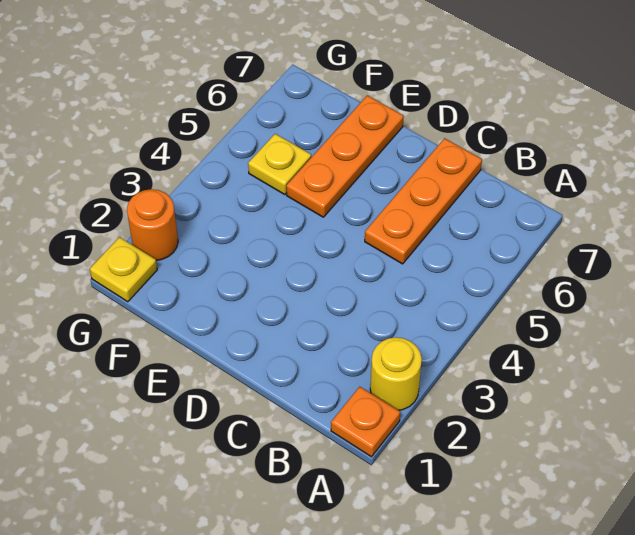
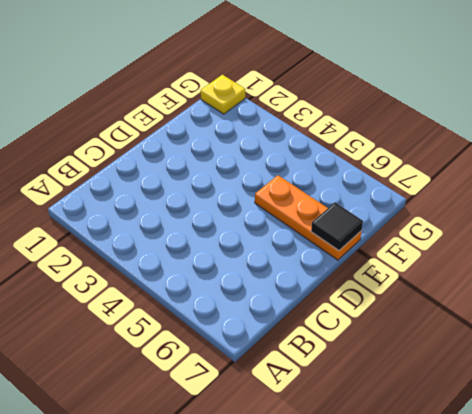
black tile E7 level 2 -> none
none -> orange plate A1 level 1
none -> yellow round brick A2 level 1

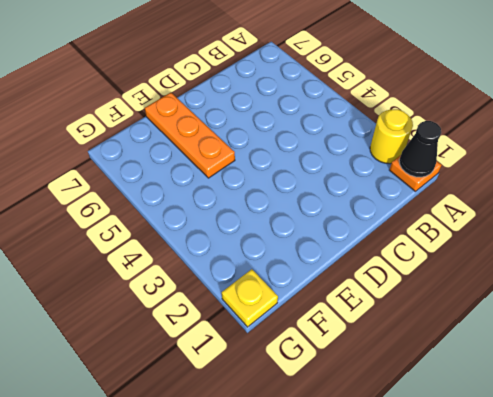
black cone A1 level 2 -> none
none -> orange plate C5:C7 level 1
none -> yellow plate F5 level 1

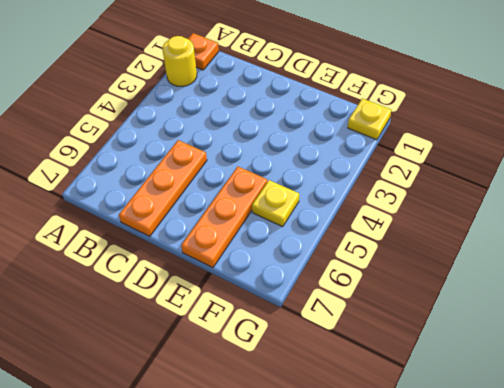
none -> orange round brick G2 level 1

